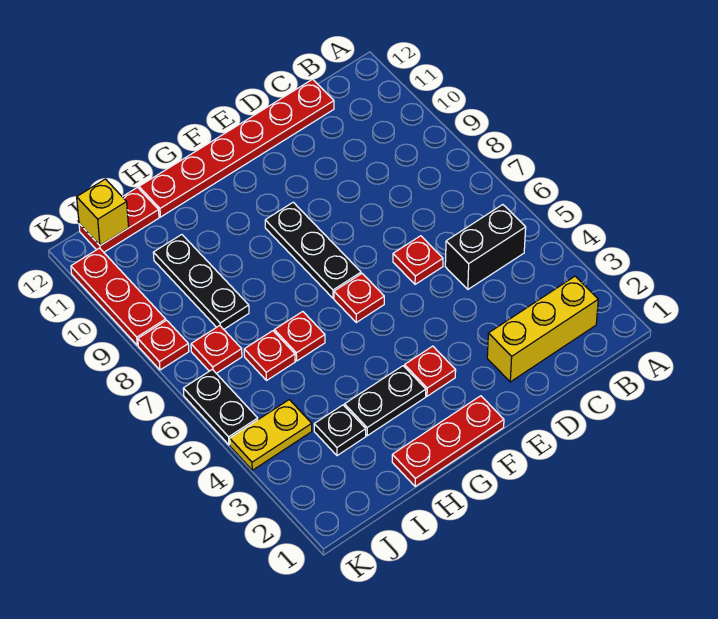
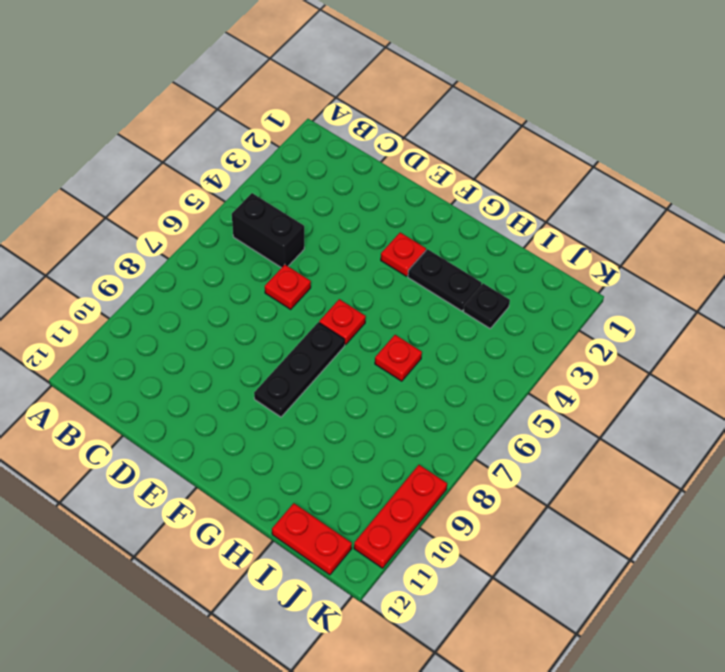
none -> yellow brick B2:D2 level 1
none -> red plate C12:H12 level 1
none -> red plate F1:H1 level 1

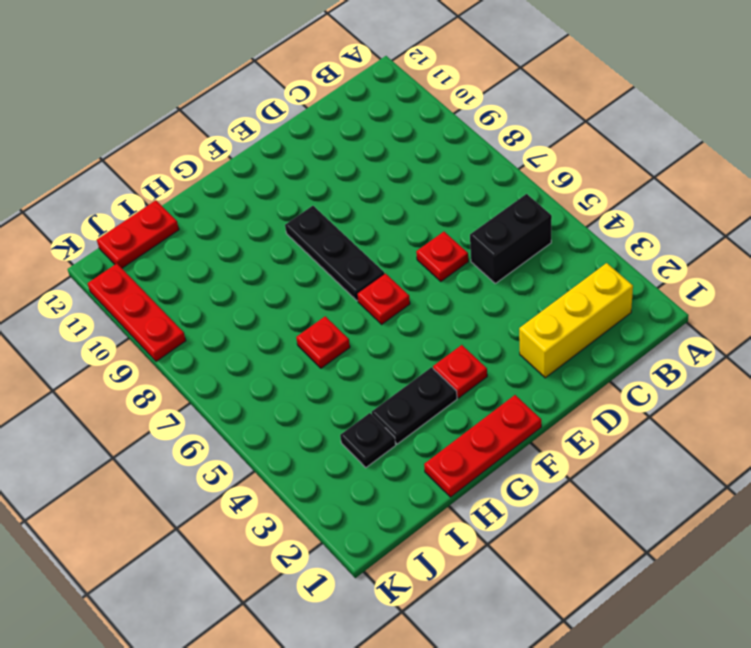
none -> red plate C12:H12 level 1
none -> red plate I6 level 1
none -> black plate I8:I10 level 1

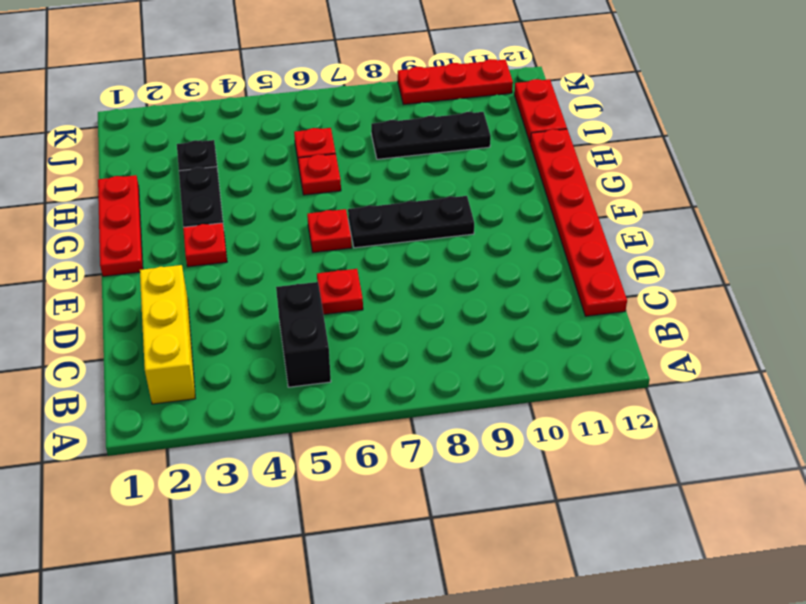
none -> yellow plate J4:K4 level 1
none -> red plate J7 level 1
none -> black plate K5:K6 level 1

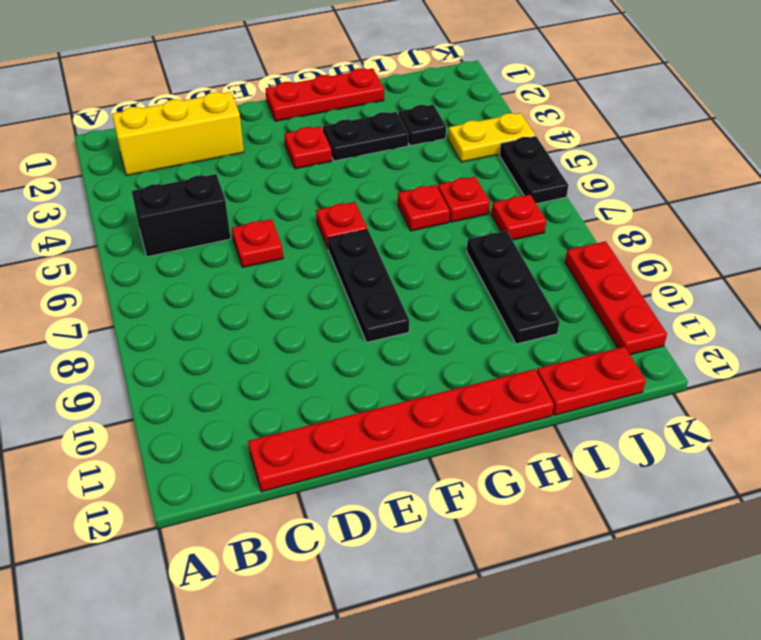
none -> red plate K8 level 1
none -> yellow brick J12 level 2

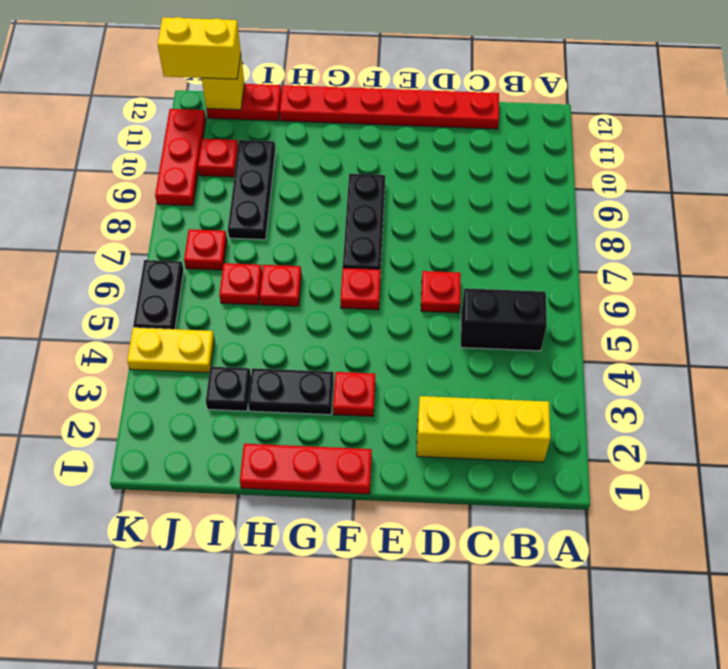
red plate J10 level 1 -> red plate K8 level 1
yellow brick J12:K12 level 3 -> none

